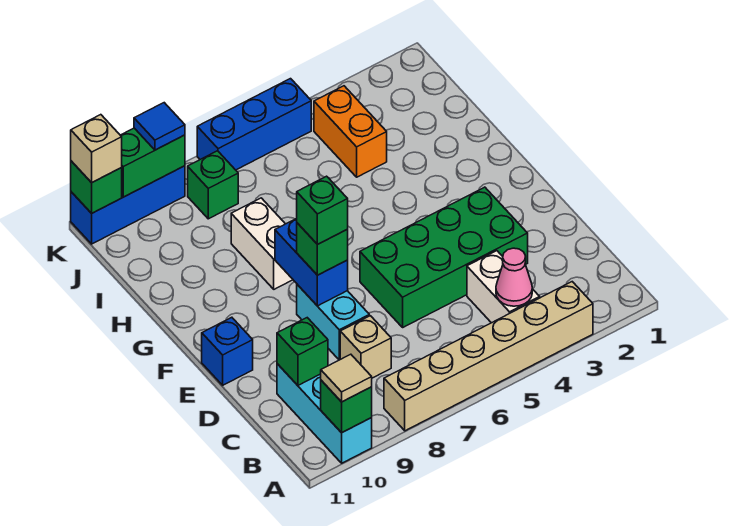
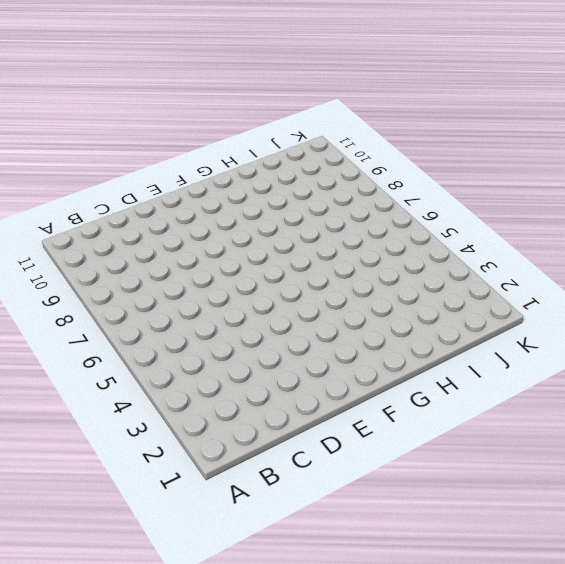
none -> tan brick A3:A8 level 1
none -> cyan brick A10:C10 level 1
none -> white brick B4:C4 level 1

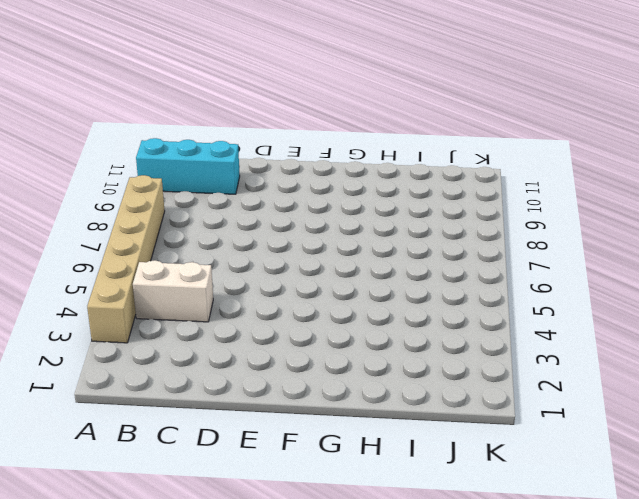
none -> tan brick C8 level 1
none -> green brick D3:E6 level 1
none -> cyan brick D8:E8 level 1

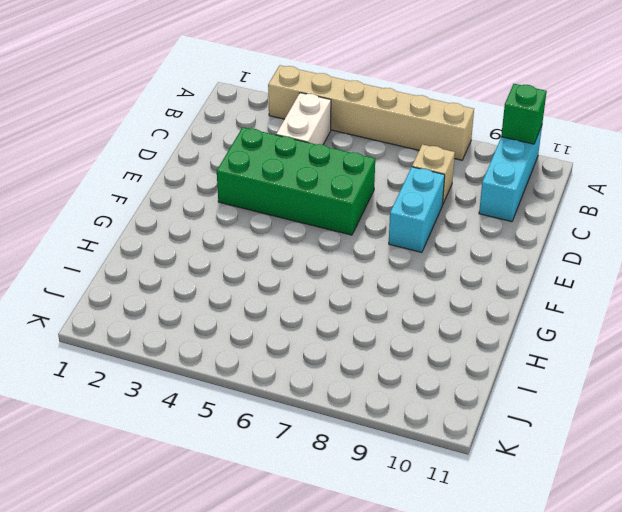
none -> blue brick E11 level 1
none -> white brick G8:H8 level 1
none -> orange brick I4:J4 level 1

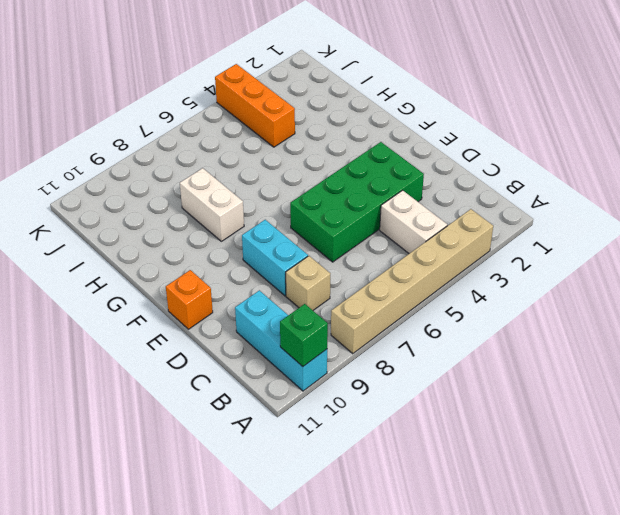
orange brick E11 level 1 -> blue brick E11 level 1
orange brick I4:K4 level 1 -> orange brick I4:J4 level 1
none -> green brick J8 level 1
none -> blue brick K5:K7 level 1
none -> blue brick K9:K11 level 1

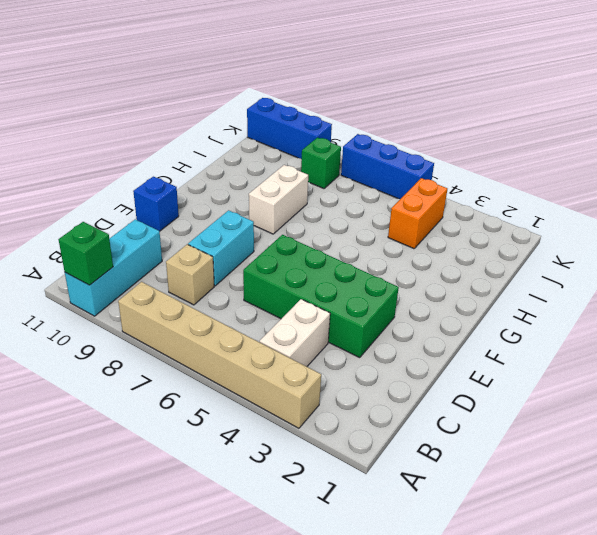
none -> pink cone B4 level 2
none -> green brick C10 level 2
none -> blue brick E8:F8 level 2

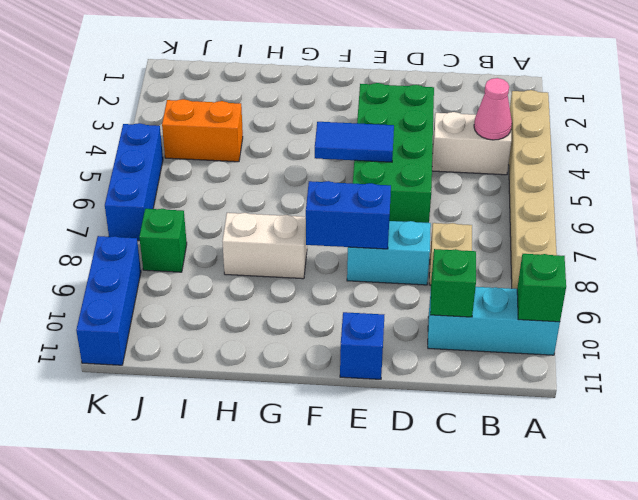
blue tile E5:F5 level 2 -> none
none -> green brick K9:K10 level 2
none -> green brick K11 level 2
none -> tan tile A10 level 3

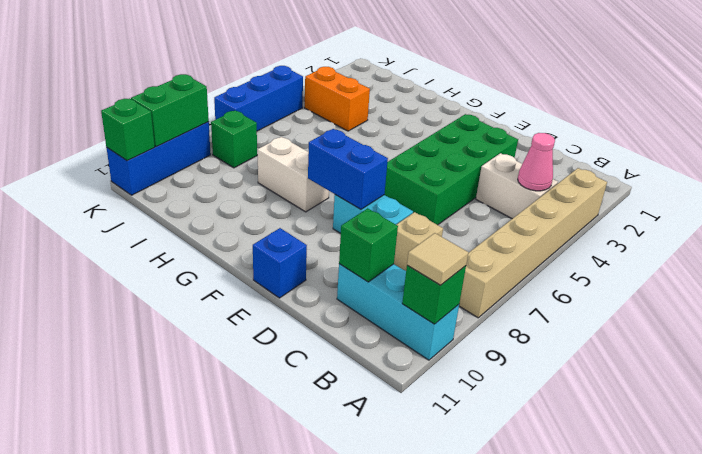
none -> green brick E8 level 3
none -> blue tile K9 level 3
none -> tan brick K11 level 3

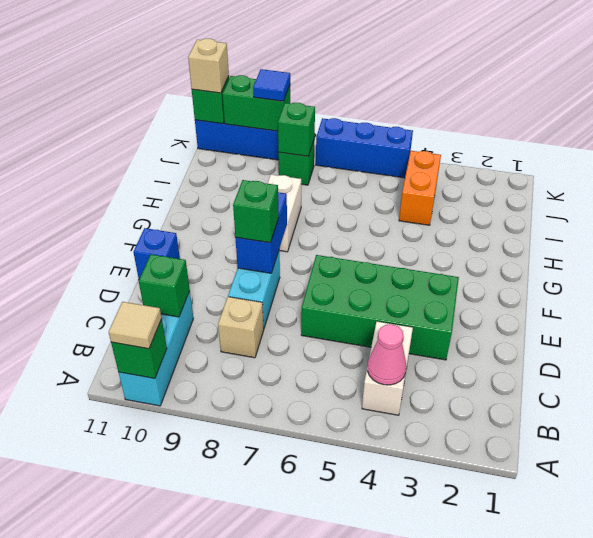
green brick J8 level 2 -> green brick E8 level 4
none -> tan brick A3:A8 level 1

